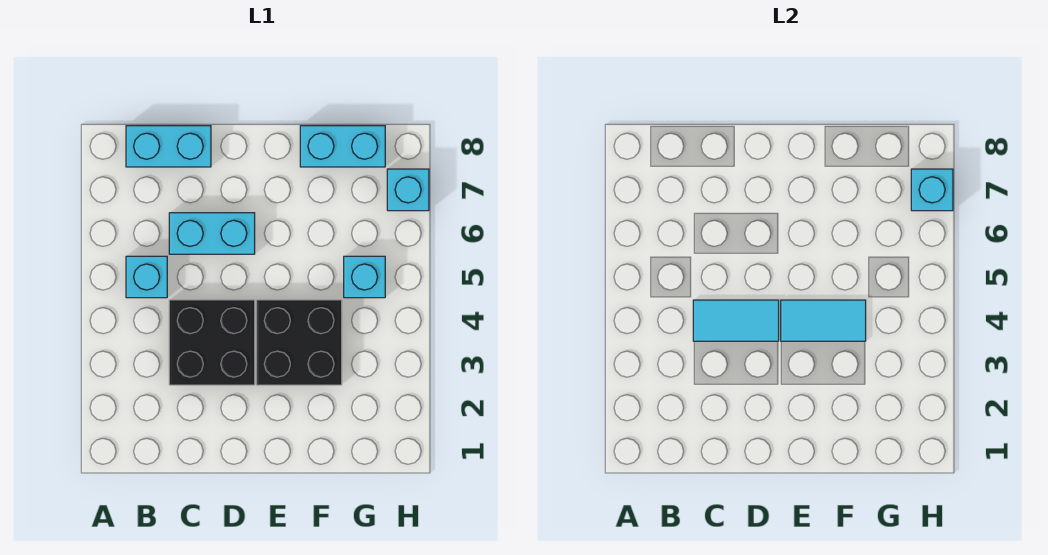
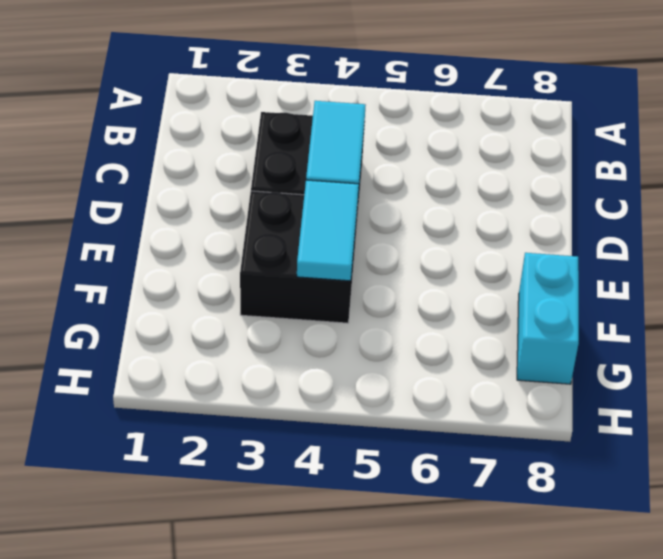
none -> cyan brick B5 level 1
none -> cyan brick B8:C8 level 1

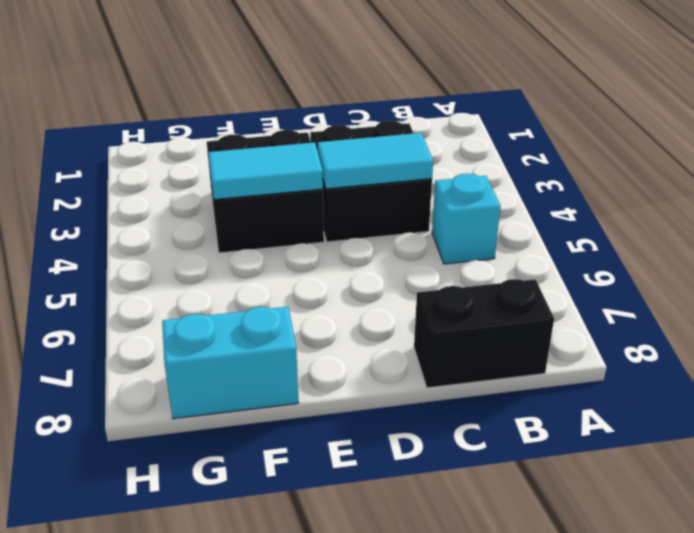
black brick B8:C8 level 1 -> cyan brick B8:C8 level 1
none -> cyan brick C6:D6 level 1
none -> cyan brick G5 level 1

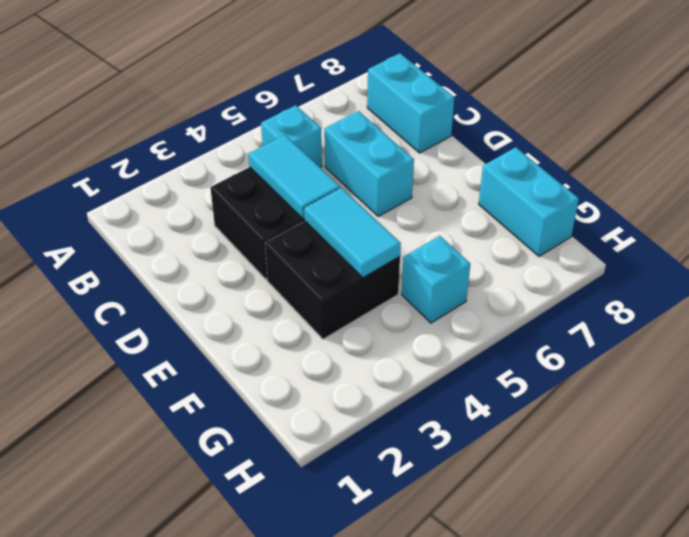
none -> cyan brick H7 level 1
none -> cyan brick H7 level 2

